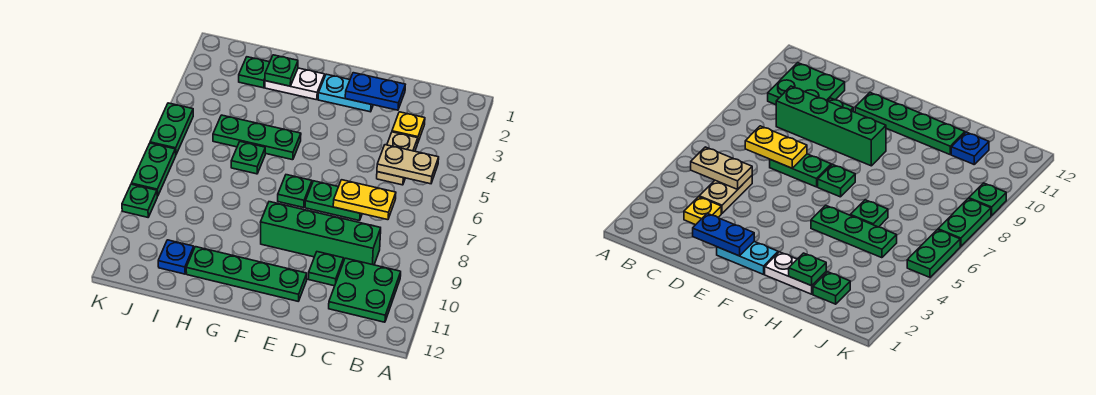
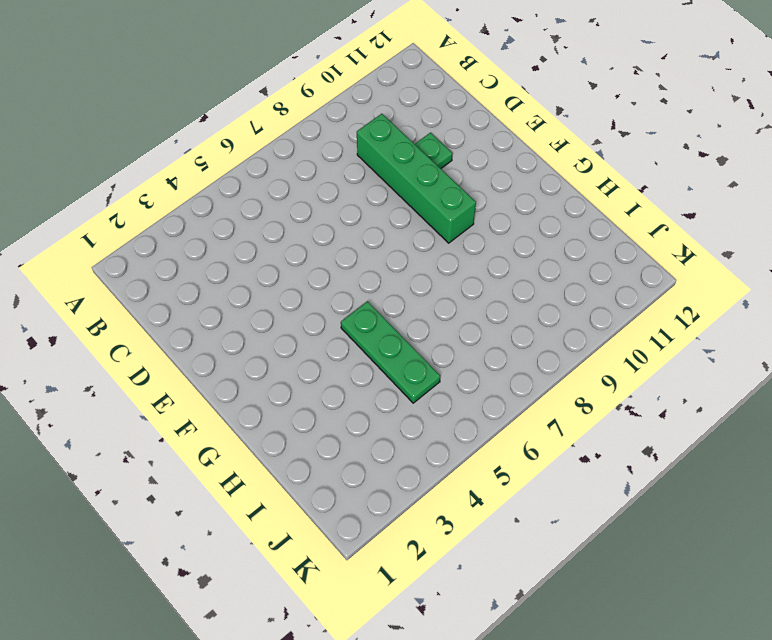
none -> green plate B10:C11 level 1
none -> yellow plate C3 level 1
none -> tan plate C4:C5 level 1

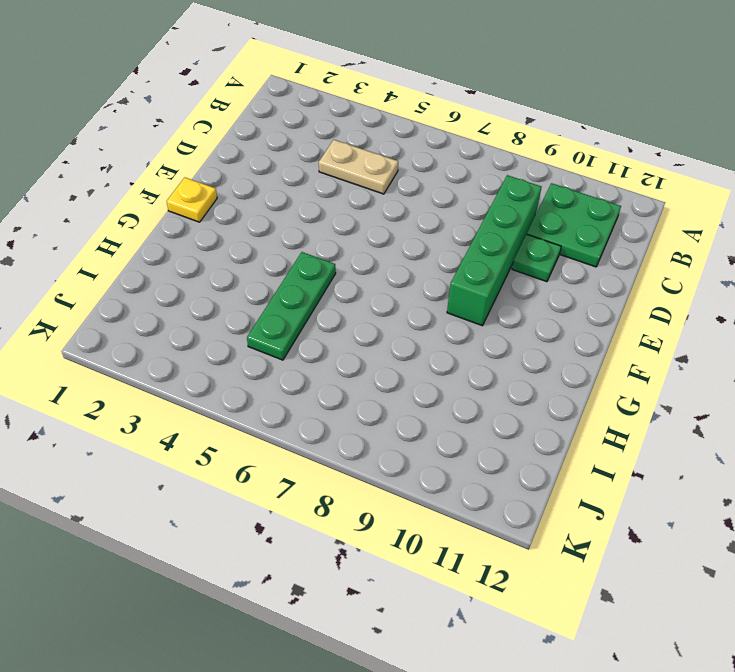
yellow plate F1 level 1 -> yellow plate C3 level 1
none -> green plate D7:E7 level 1
none -> cyan plate E2:F2 level 1
none -> green plate E11:H11 level 1

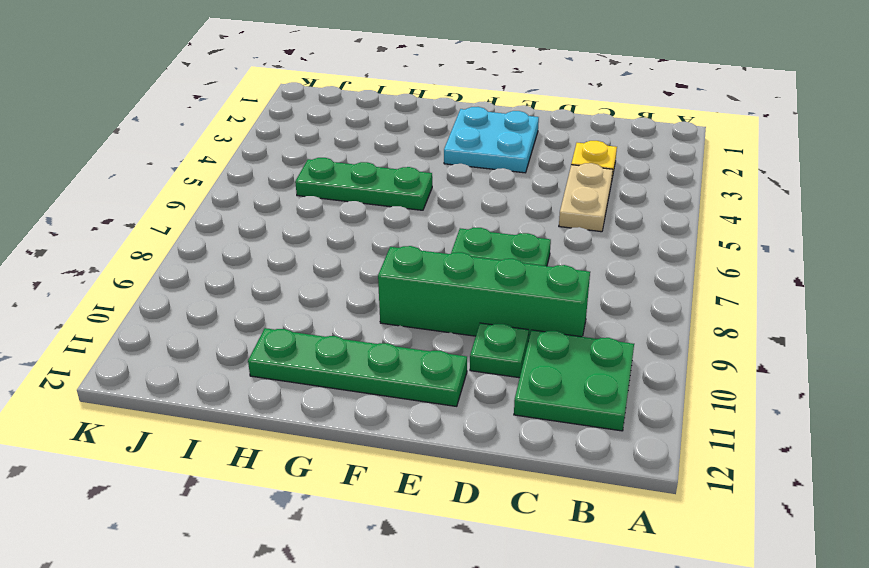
cyan plate E2:F3 level 1 -> cyan plate E2:F2 level 1
none -> green plate F7 level 1
none -> white plate G2:H2 level 1
none -> green plate H6 level 1

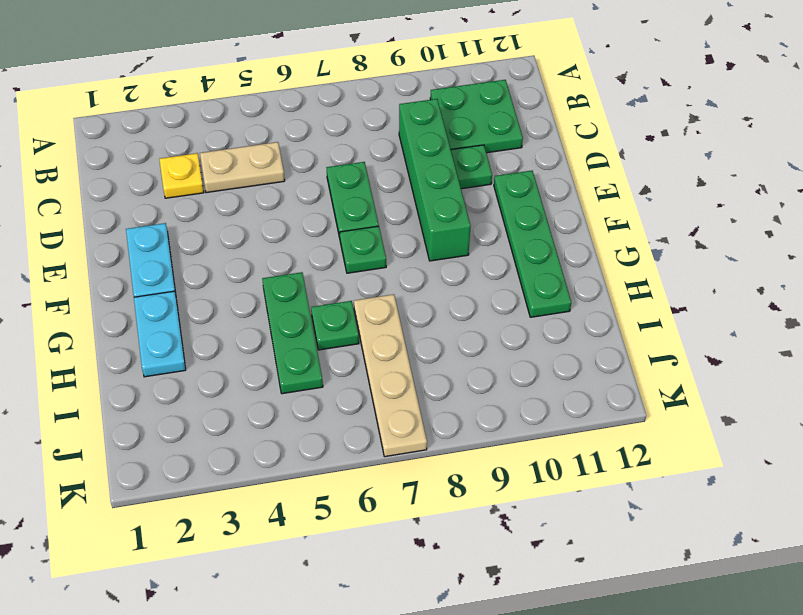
cyan plate G2:H2 level 1 -> white plate G2:H2 level 1
tan plate H7:K7 level 1 -> green plate K7:K8 level 1
none -> green plate I2 level 1
none -> blue plate I11 level 1
none -> green plate K5:K6 level 1

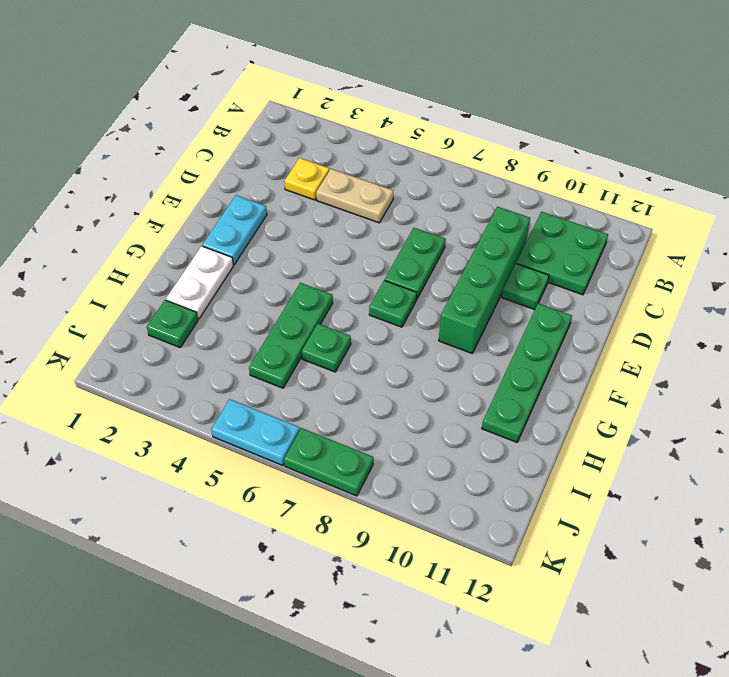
cyan plate K5:K6 level 1 -> green plate K5:K6 level 1
none -> blue plate I11 level 1
none -> green plate K9 level 1
none -> tan plate B5:C5 level 2

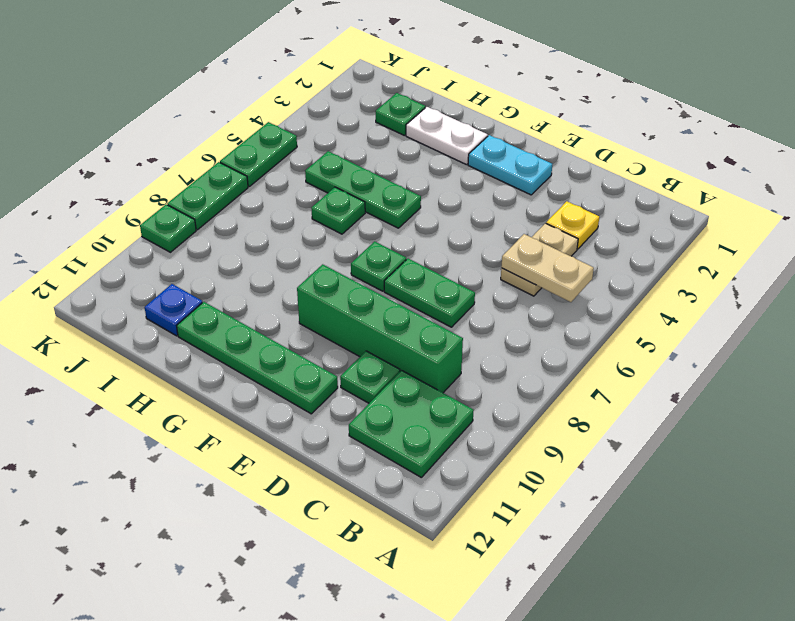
none -> yellow plate C7:D7 level 2
none -> blue plate D2:E2 level 2
none -> green plate H2 level 2

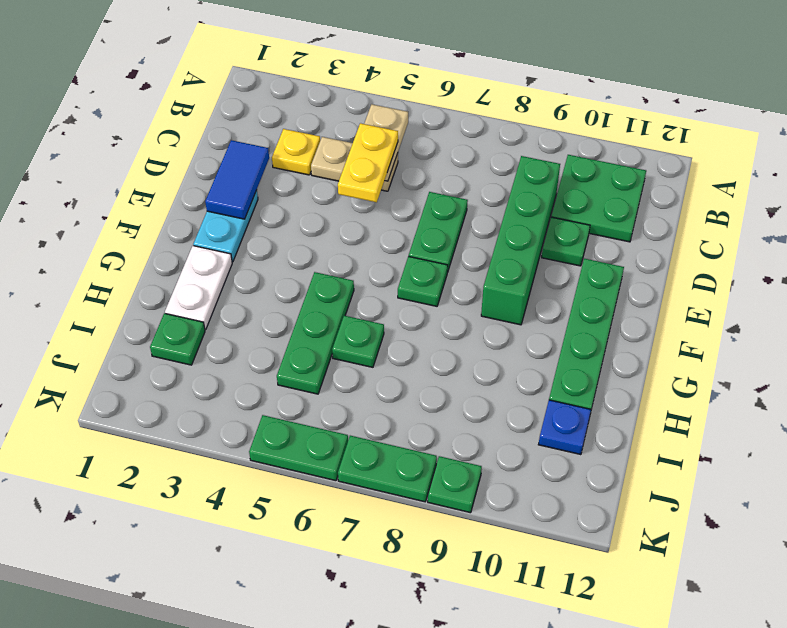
yellow plate C5:D5 level 3 -> yellow plate C7:D7 level 2
blue tile D2:E2 level 2 -> blue plate D2:E2 level 2
none -> green plate H2 level 2

